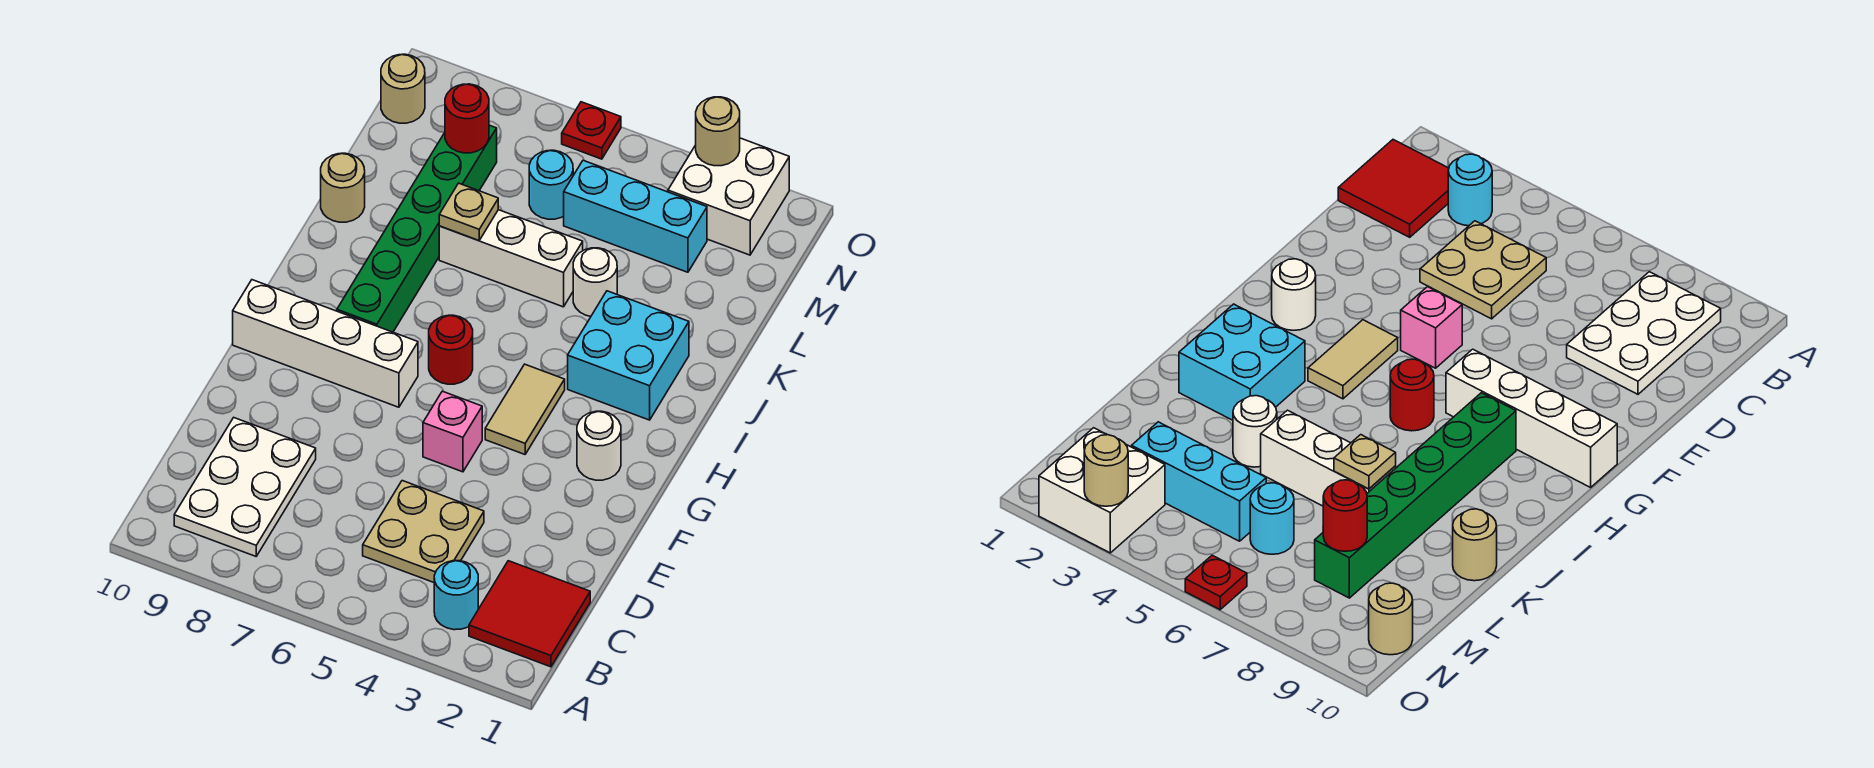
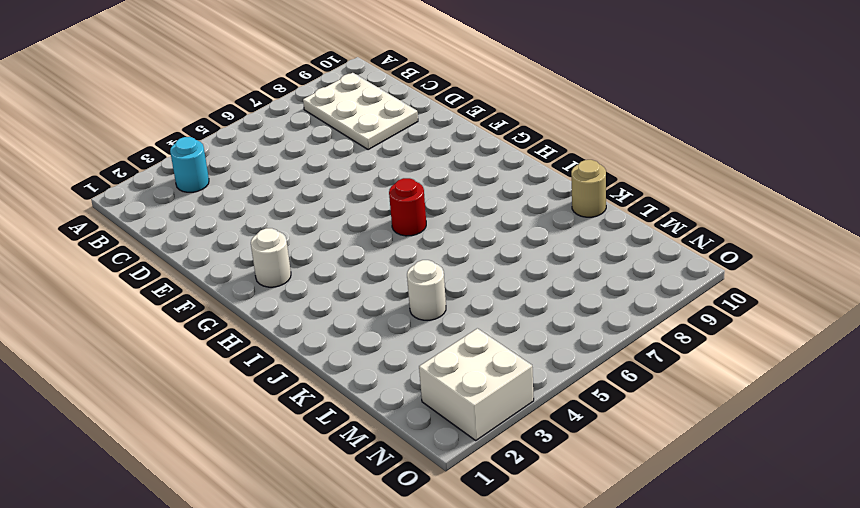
none -> red tile B1:C2 level 1
none -> tan plate C4:D5 level 1
none -> pink brick F5 level 1

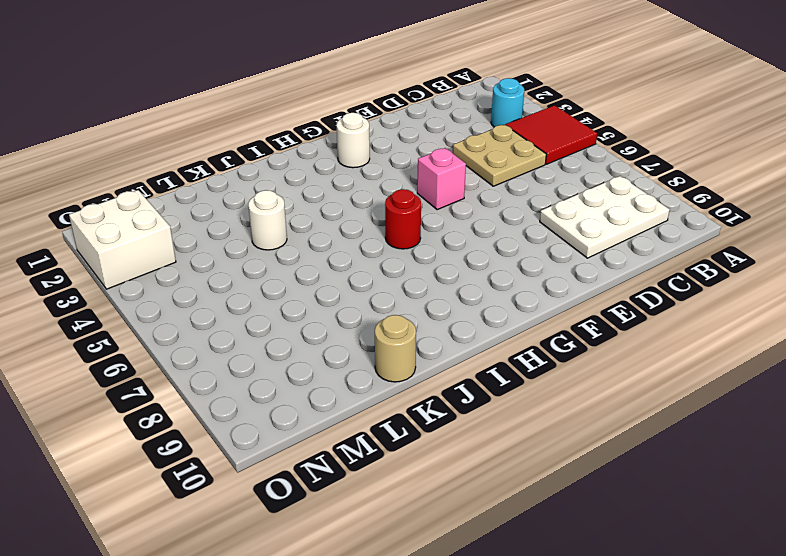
red tile A4:B5 level 1 -> red tile B1:C2 level 1
none -> tan tile G4:H4 level 1
none -> white brick G7:G10 level 1
none -> green brick H8:M8 level 1

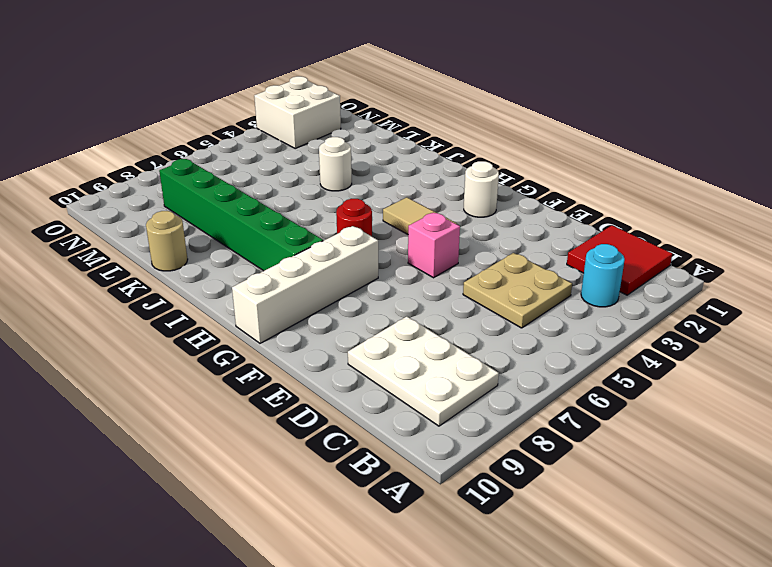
none -> cyan brick I2:J3 level 1
none -> white brick K5:K7 level 1
none -> cyan brick M3:M5 level 1

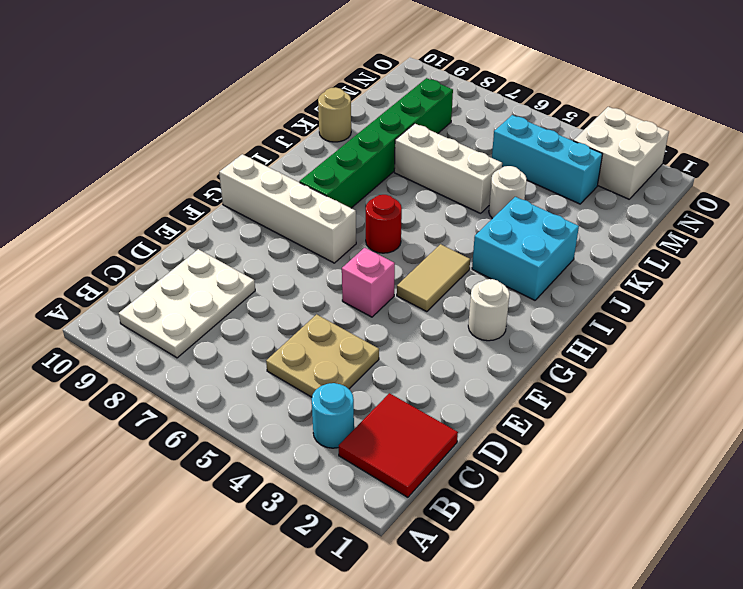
none -> cyan round brick M6 level 1
none -> tan round brick N10 level 1
none -> red plate O6 level 1

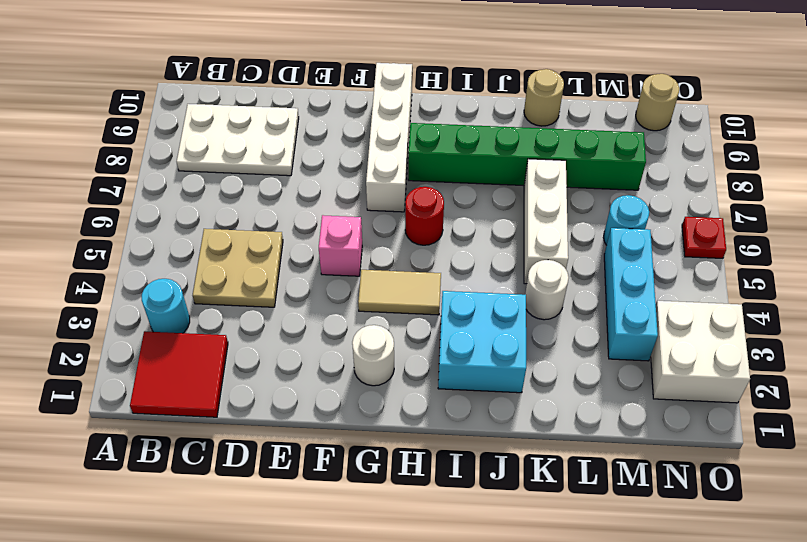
none -> tan plate K7 level 2
none -> red round brick M8 level 2
none -> tan round brick O3 level 2

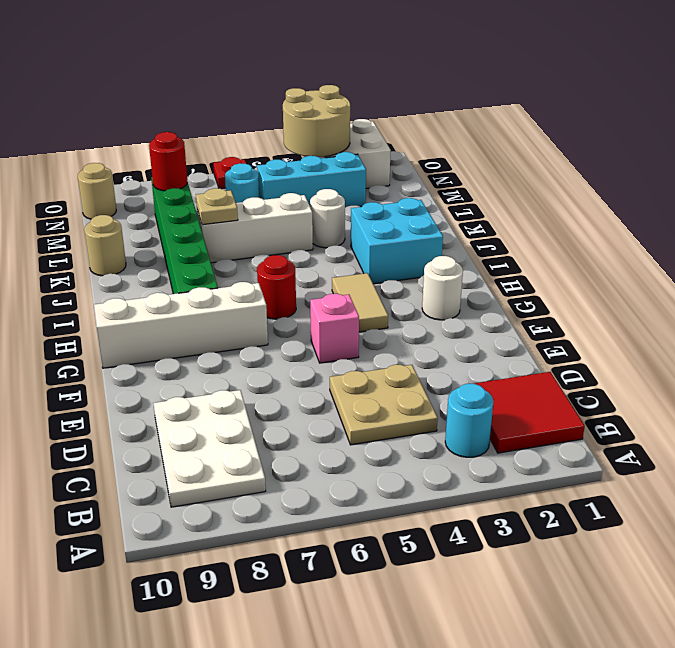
tan round brick N3:O4 level 2 -> tan round brick O3 level 2

